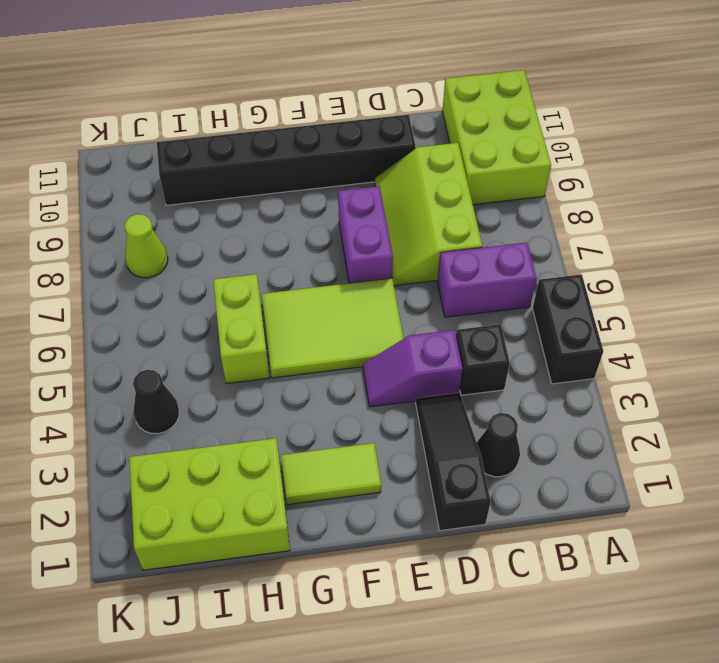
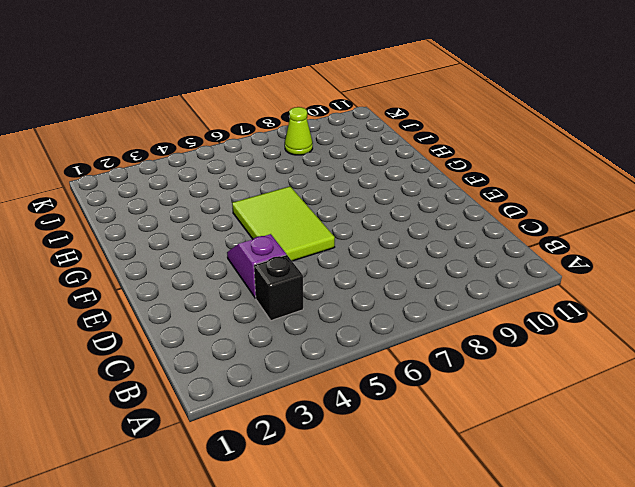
none -> black brick A4:A5 level 1
none -> lime brick A9:B11 level 1
none -> purple brick B6:C6 level 1

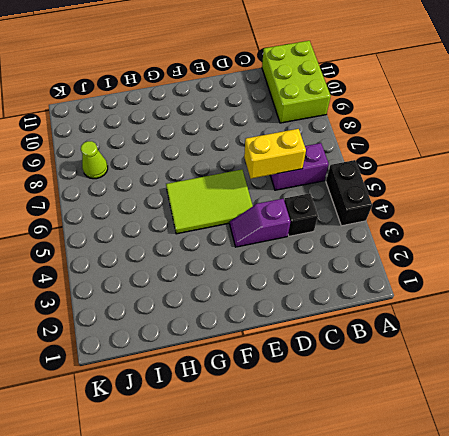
yellow brick C6:D6 level 2 -> none
none -> black cone C2 level 1
none -> lime slope C7:D9 level 1 top C
none -> black slope D1:D3 level 1 top 1

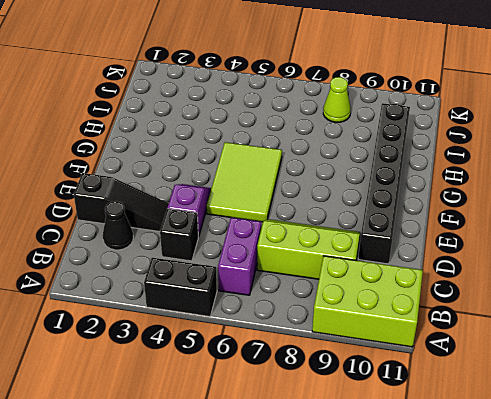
none -> purple brick E7:E8 level 1
none -> lime tile F2:G2 level 1
none -> lime brick H1:J2 level 1

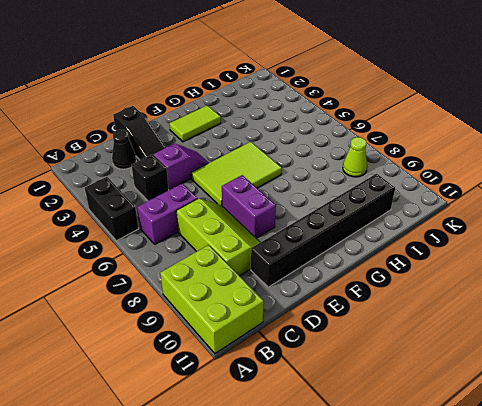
none -> lime brick H1:J2 level 1
none -> lime brick H5:H6 level 1
none -> black cone J4 level 1

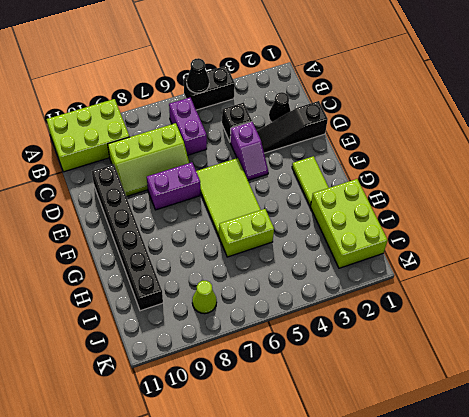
black cone A5 level 2 -> black cone J4 level 1

